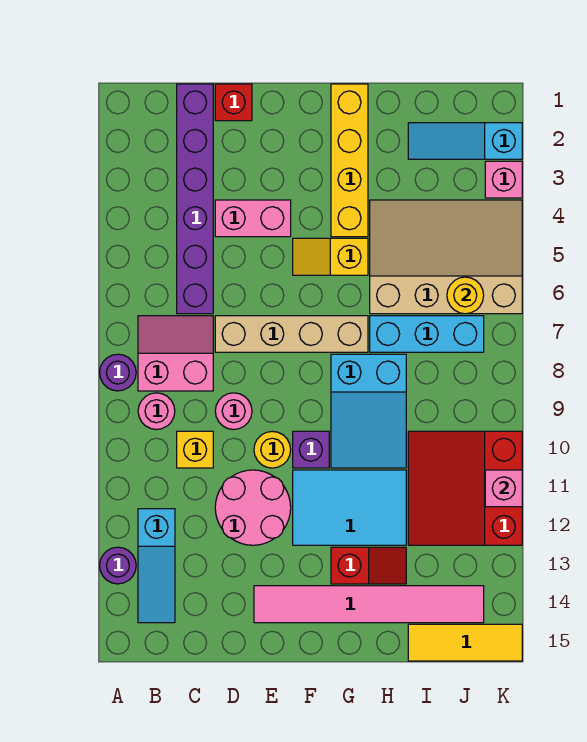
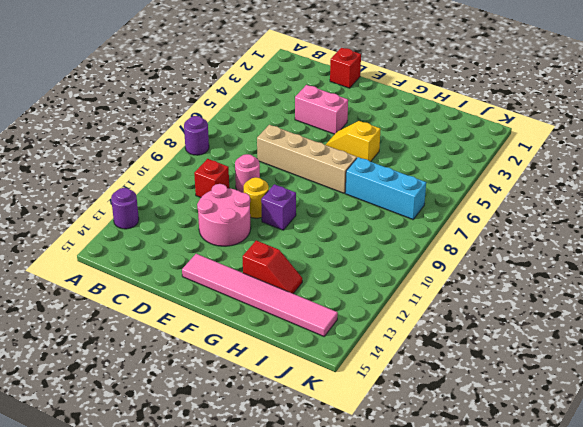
red brick C10 level 1 -> yellow brick C10 level 1
none -> pink slope B7:C8 level 1 top 8
none -> pink round brick B9 level 1
none -> cyan slope B12:B14 level 1 top 12

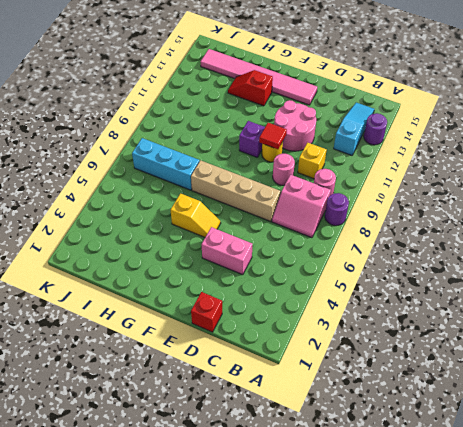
red tile E10 level 2 -> none
none -> purple brick C1:C6 level 1
none -> cyan tile F11:H12 level 1
none -> yellow brick G1:G4 level 1

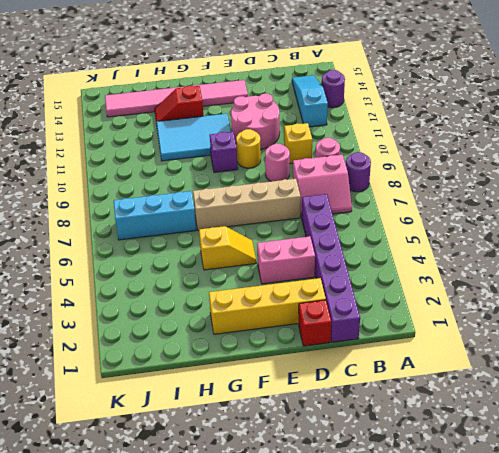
yellow brick D2:G2 level 1 -> yellow brick G1:G4 level 1
none -> cyan slope G8:H10 level 1 top 8
none -> tan slope H4:K6 level 1 top 6
none -> cyan slope I2:K2 level 1 top K

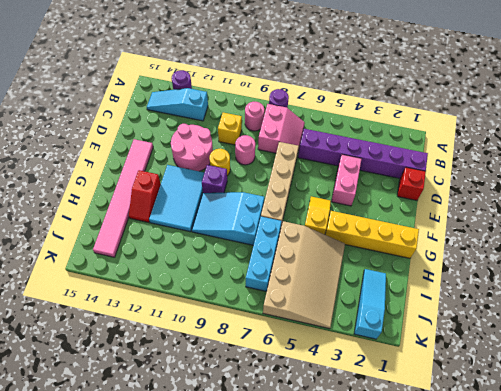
none -> red slope I10:K12 level 1 top K
none -> yellow tile I15:K15 level 1
none -> pink brick K3 level 1

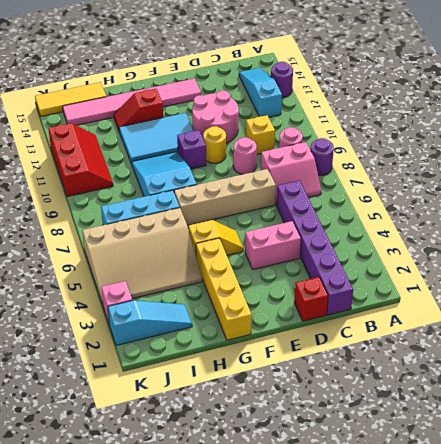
red slope J10:K12 level 1 top K -> red slope I10:K12 level 1 top K
none -> yellow round brick J6 level 2
none -> pink brick K11 level 2

